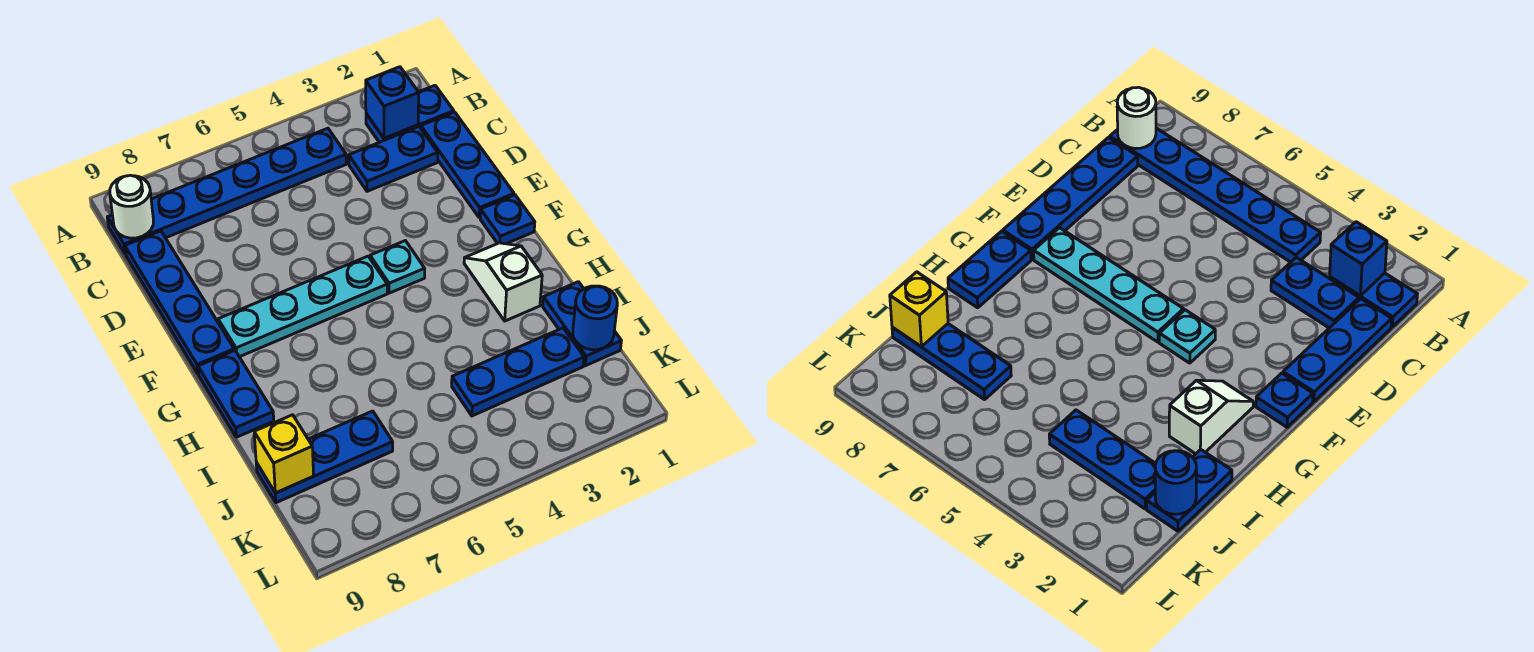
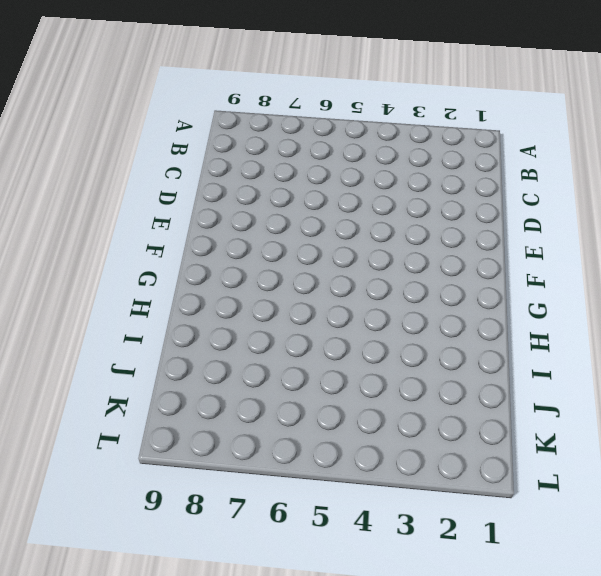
none -> blue plate B1:B2 level 1
none -> blue plate B4:B9 level 1
none -> blue plate C1:E1 level 1

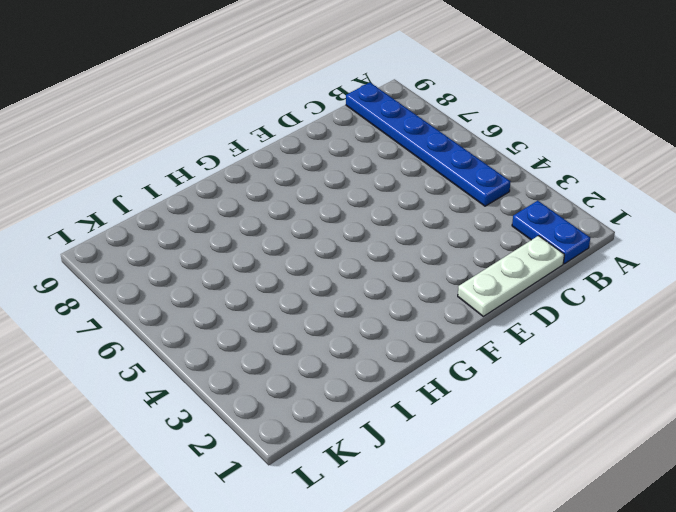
white plate C1:E1 level 1 -> blue plate C1:E1 level 1
none -> blue plate C2:C3 level 1
none -> blue plate C9:F9 level 1
none -> blue plate F1 level 1

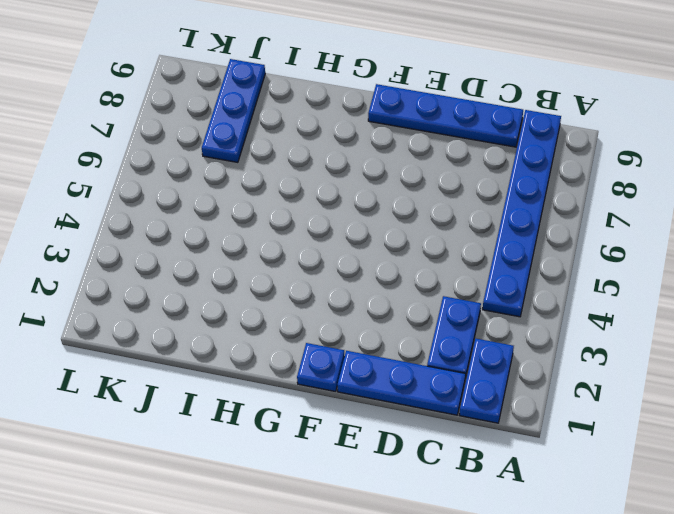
none -> cyan plate F4 level 1
none -> cyan plate F5:F8 level 1
none -> white slope G2:H2 level 1 top H

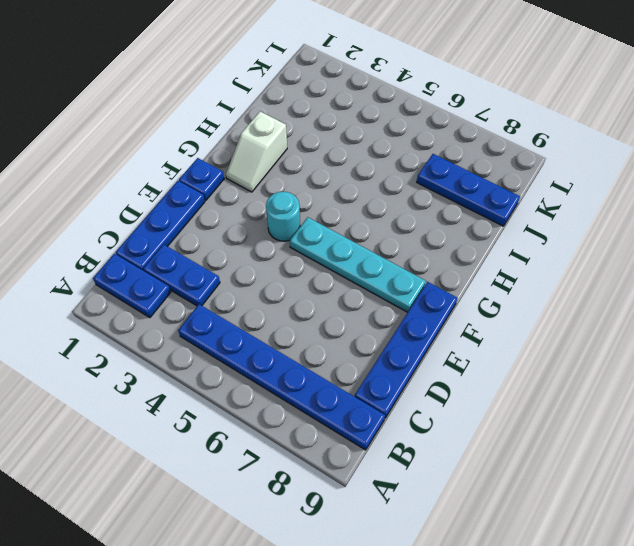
cyan round brick F4 level 1 -> cyan plate F4 level 1
none -> blue plate G9:H9 level 1
none -> blue plate I1:J1 level 1
none -> blue plate J2:J4 level 1

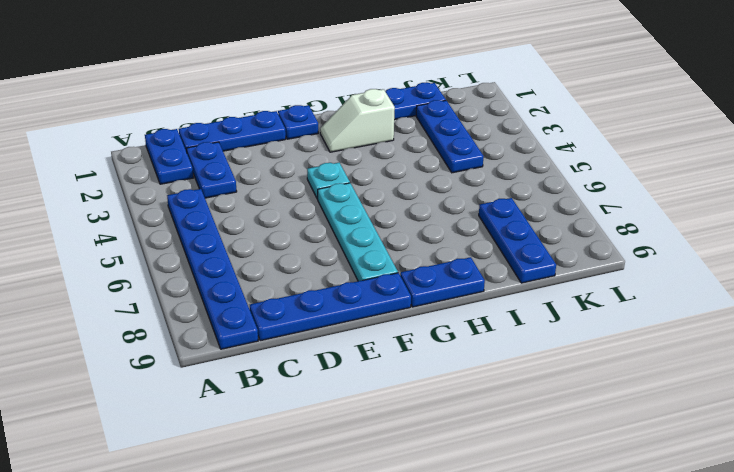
none -> blue brick B2 level 2
none -> white round brick B9 level 2
none -> blue round brick J1 level 2

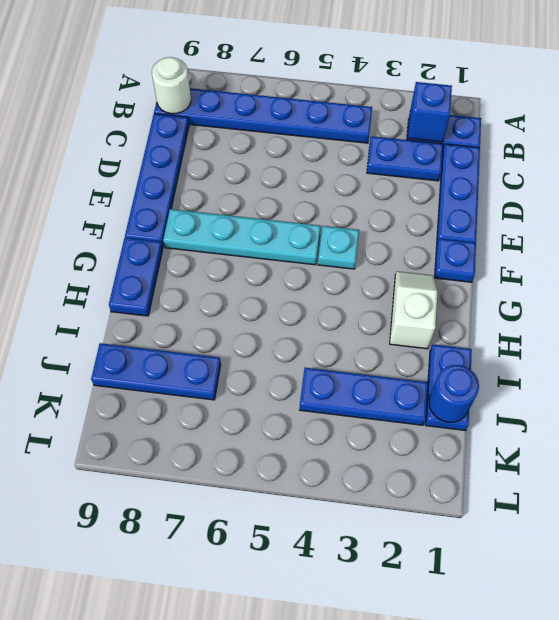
none -> yellow brick J9 level 2

